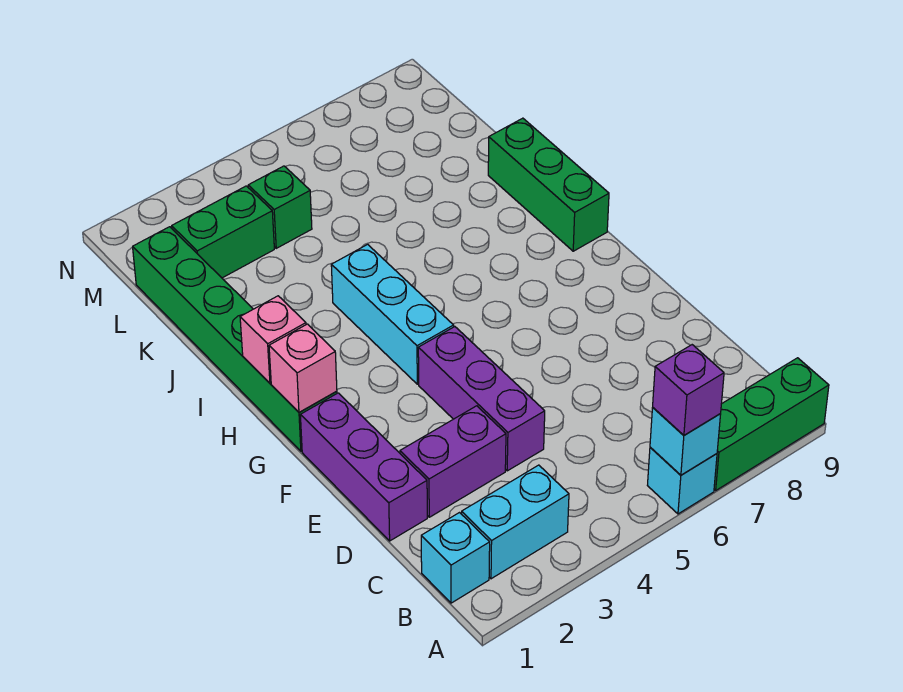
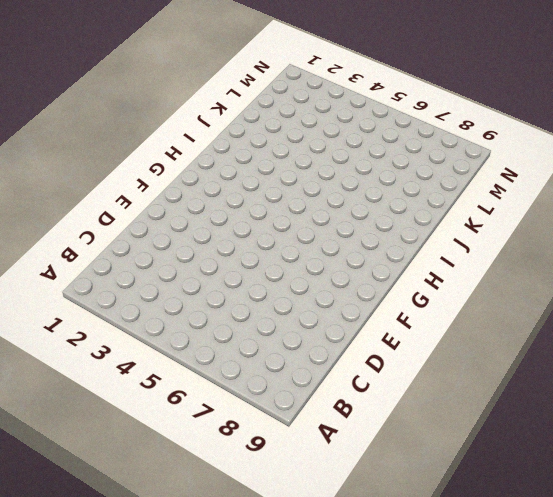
none -> cyan brick A6 level 1
none -> green brick A7:A9 level 1
none -> cyan brick B1 level 1

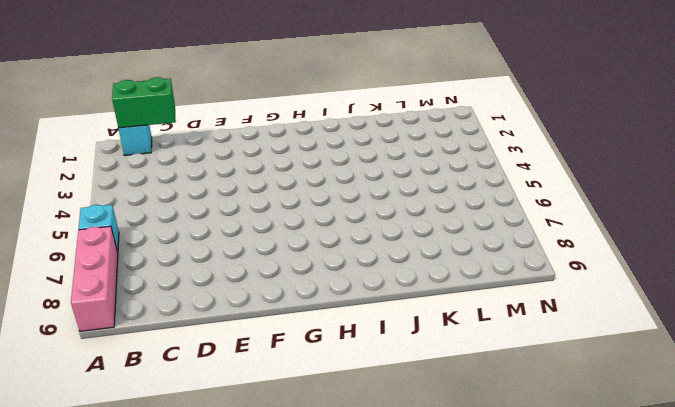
pink brick A7:A9 level 1 -> green brick A7:A9 level 1
green brick B1:C1 level 2 -> green brick L2:L3 level 1
none -> cyan brick B2:B3 level 1
none -> purple brick D1:F1 level 1
none -> purple brick D2:D3 level 1

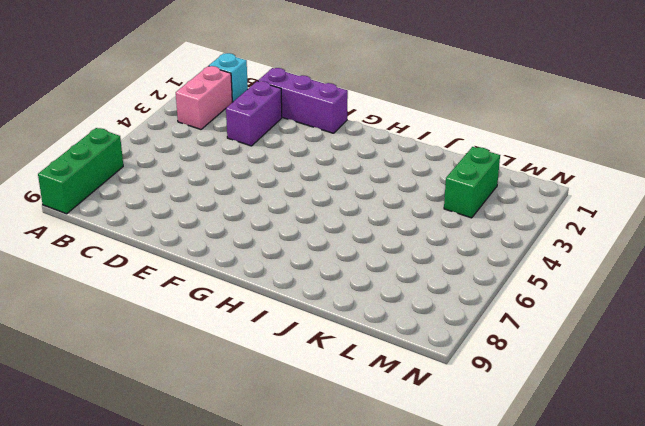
pink brick B2:B3 level 1 -> cyan brick B2:B3 level 1
none -> cyan brick A6 level 1
none -> purple brick D4:F4 level 1
none -> green brick G1:L1 level 1

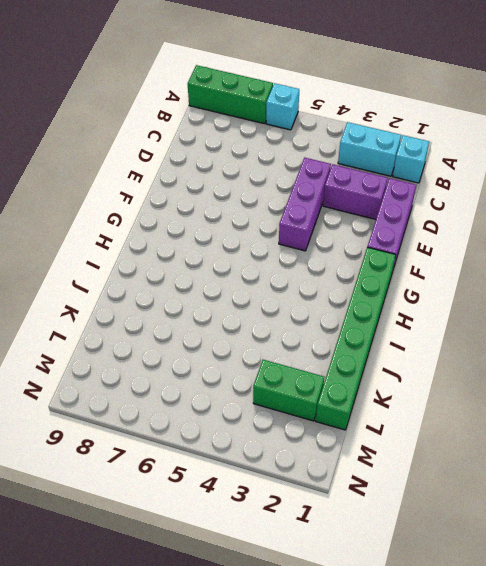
none -> cyan brick G4:I4 level 1
none -> green brick H9:J9 level 1
none -> green brick L4 level 1

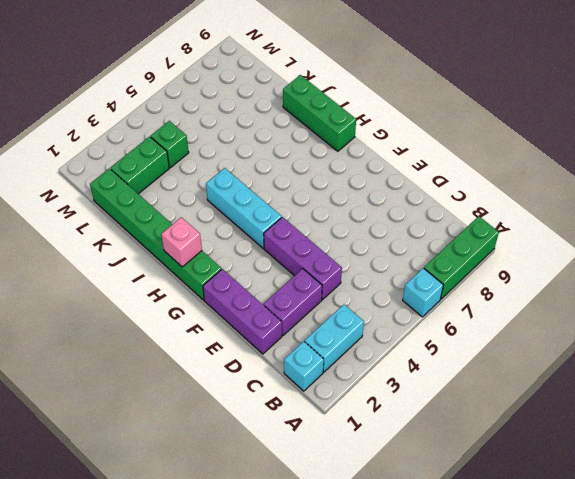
none -> cyan brick A6 level 2
none -> pink brick G1 level 2
none -> purple brick A6 level 3

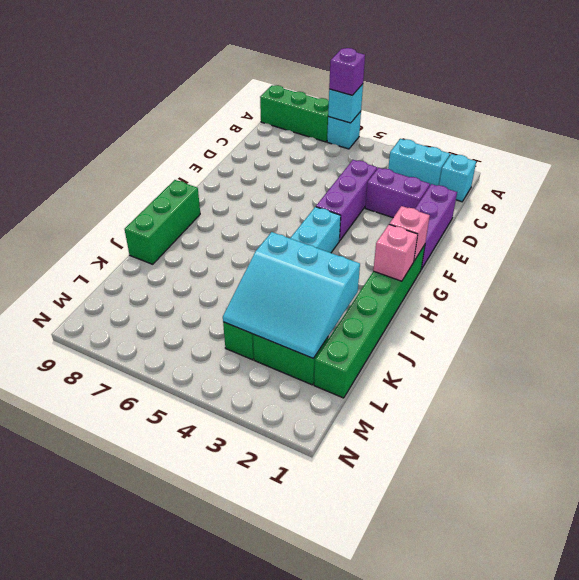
cyan slope J2:L4 level 2 top J -> none

